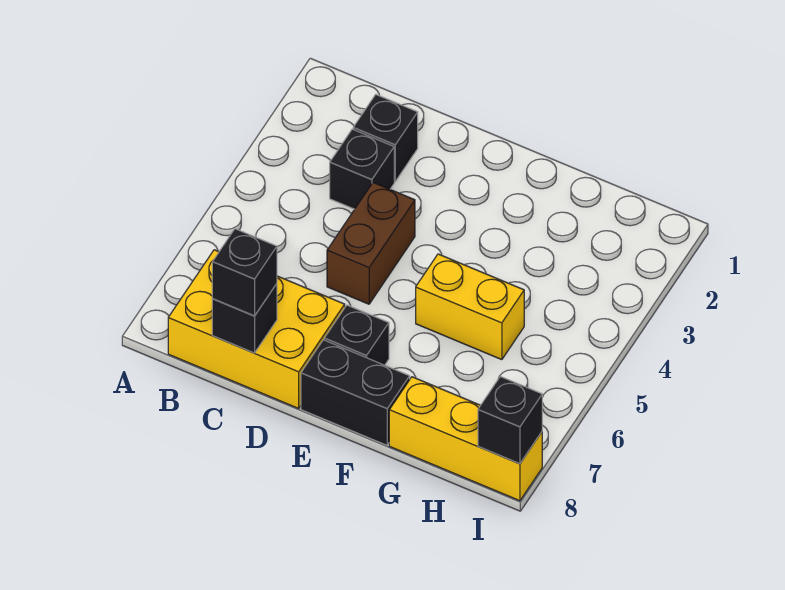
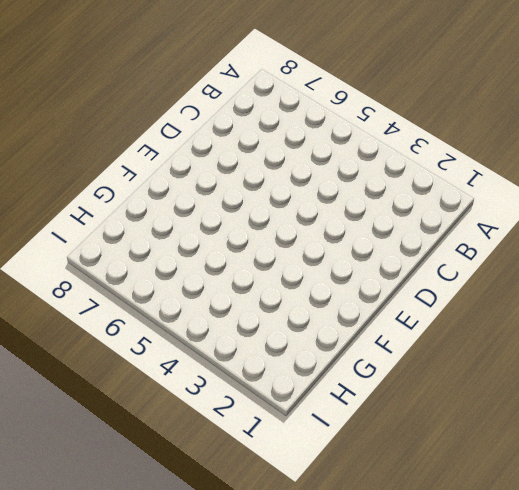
none -> yellow brick B7:D8 level 1
none -> black brick C2 level 1

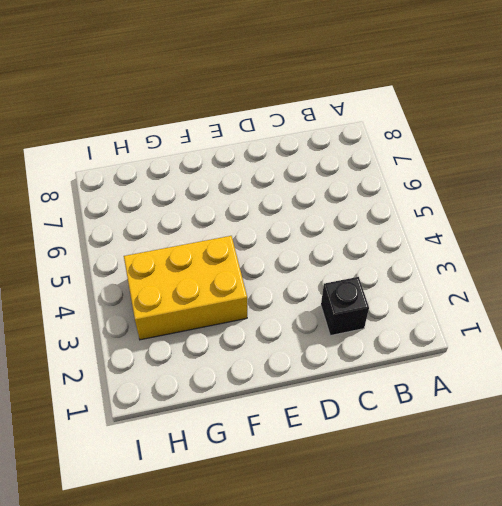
yellow brick F3:H4 level 1 -> yellow brick B7:D8 level 1
none -> black brick C3 level 1
none -> brown brick D4:D5 level 1

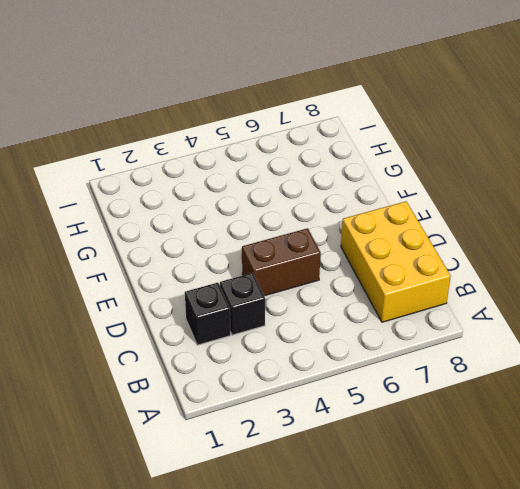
none -> black brick E7 level 1
none -> black brick E8:F8 level 1

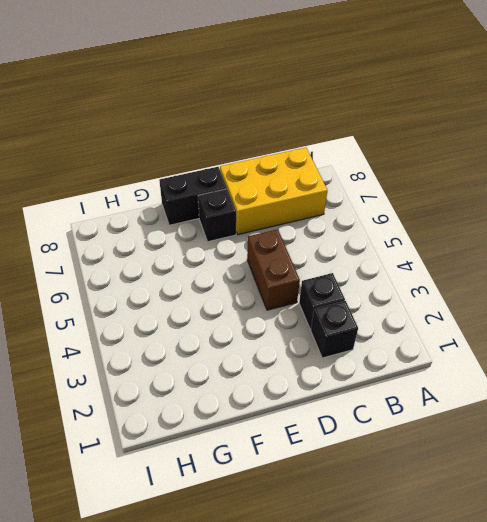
none -> yellow brick F5:G5 level 1
none -> yellow brick G8:I8 level 1

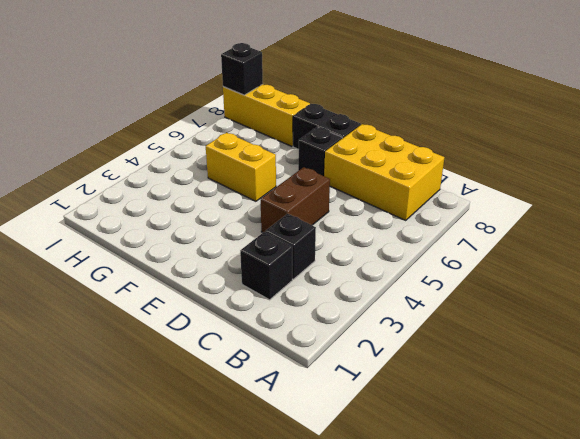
none -> black brick C8 level 2
none -> black brick C8 level 3

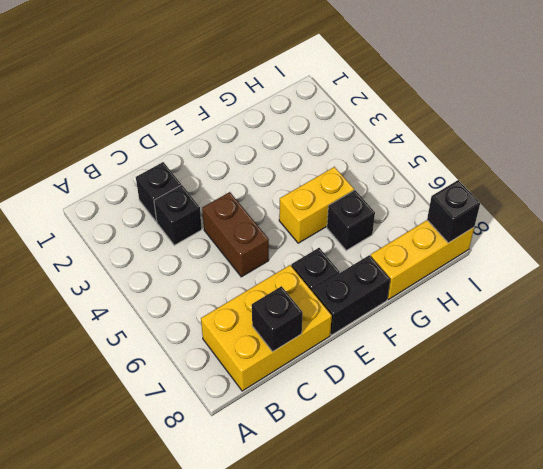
black brick G6 level 1 -> black brick C8 level 3

